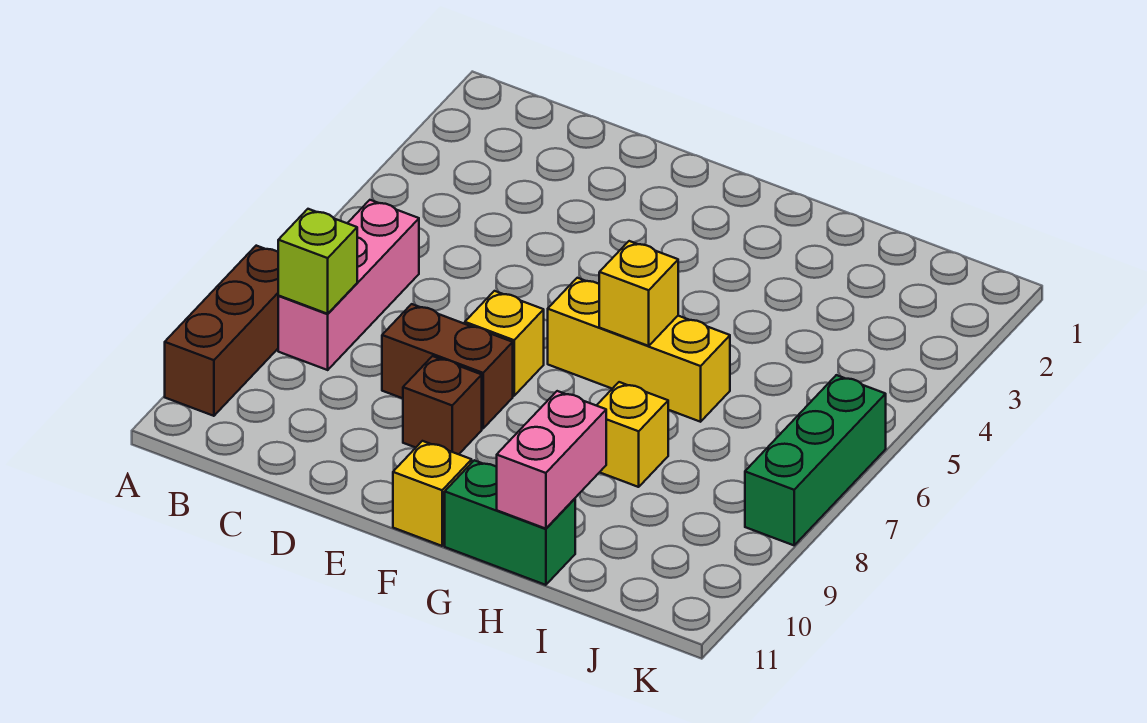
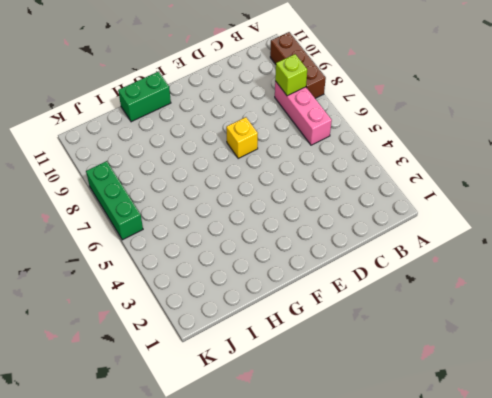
none -> brown brick D8:E8 level 1
none -> brown brick E9 level 1
none -> yellow brick F6:H6 level 1

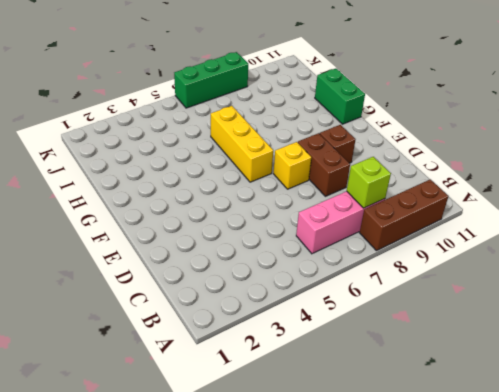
none -> yellow brick F11 level 1
none -> yellow brick H8 level 1
none -> yellow brick G6 level 2

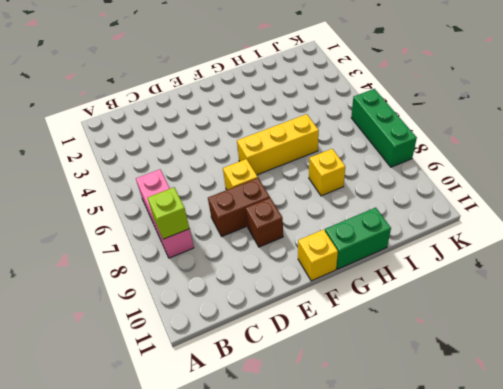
none -> brown brick A8:A10 level 1
none -> yellow brick G6 level 2
none -> pink brick H10:H11 level 2

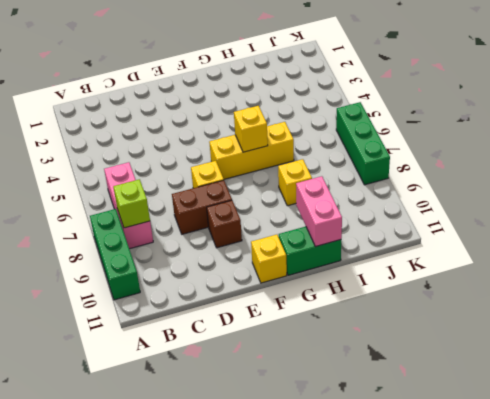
green brick A8:A10 level 1 -> brown brick A8:A10 level 1

